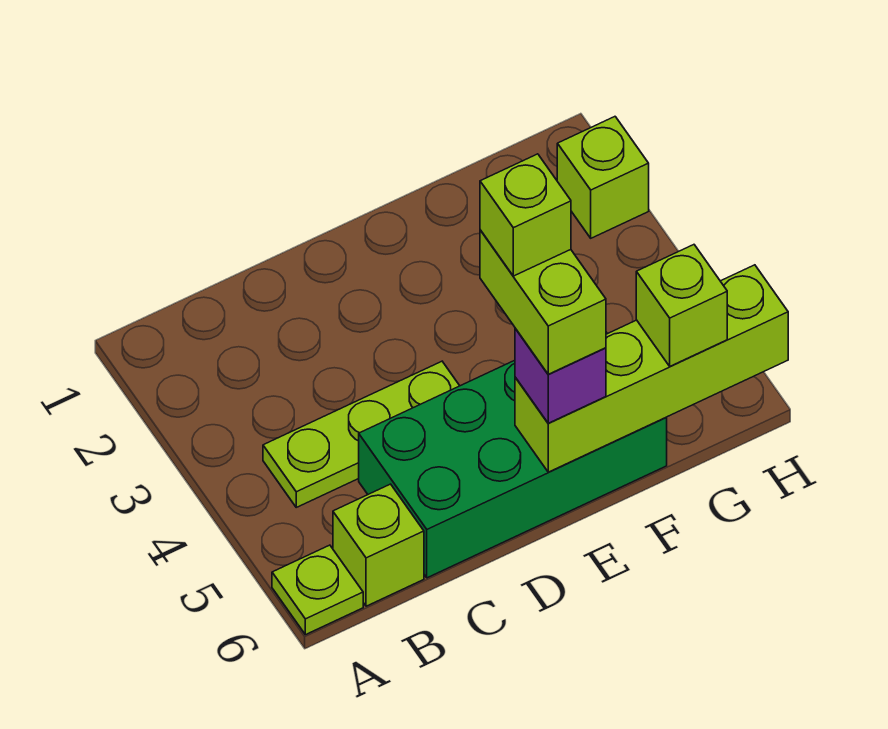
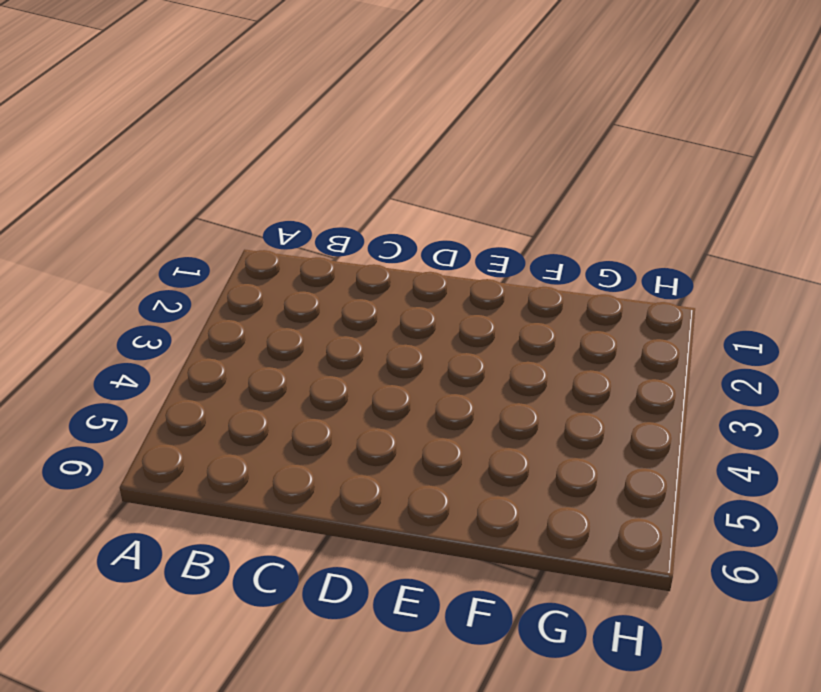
none -> lime plate A6 level 1
none -> lime plate B4:D4 level 1

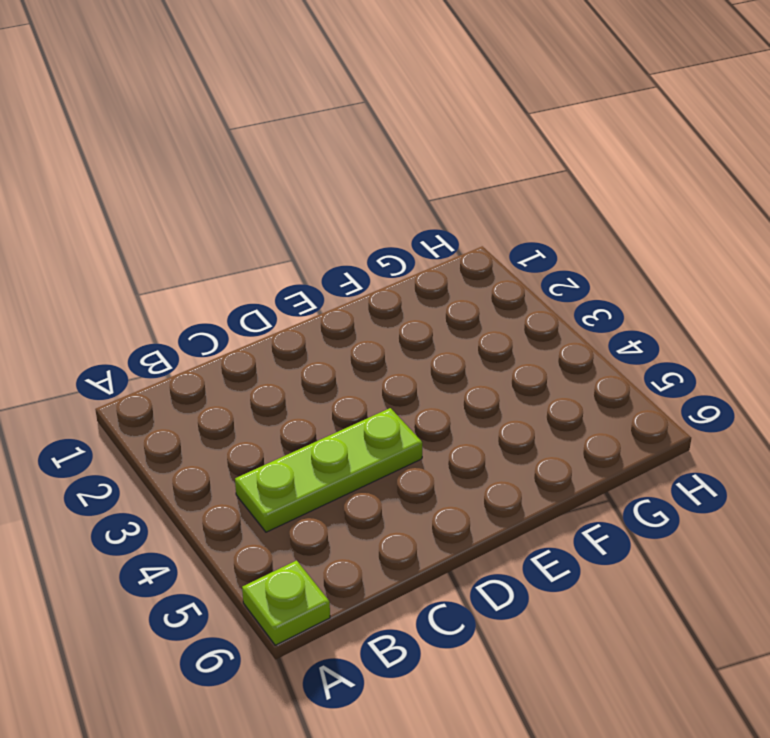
none -> lime brick B6 level 1
none -> green brick C5:F6 level 1

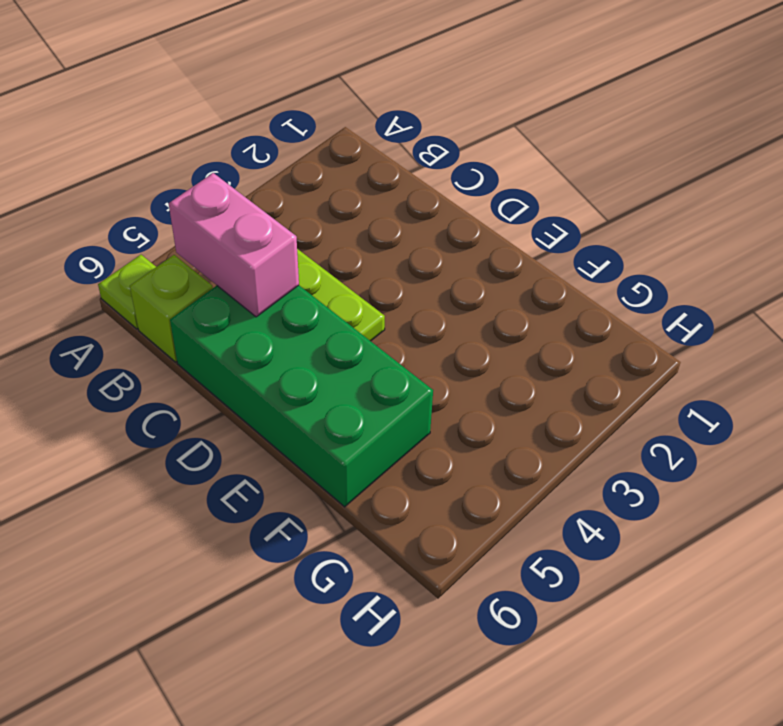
pink brick B5:C5 level 2 -> none
none -> lime brick H2 level 1
none -> lime brick E6:H6 level 2

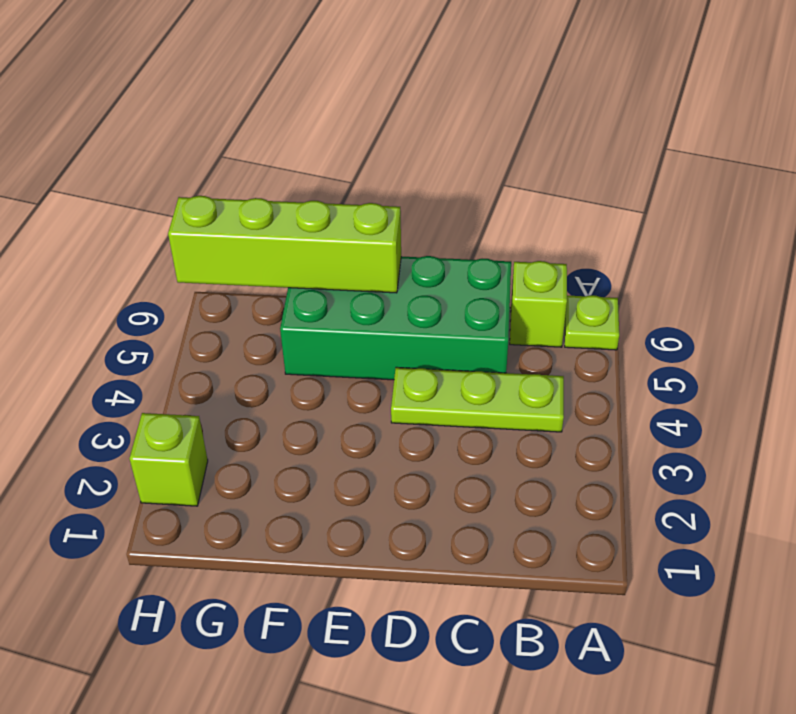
none -> purple brick E6 level 3
none -> lime brick G6 level 3

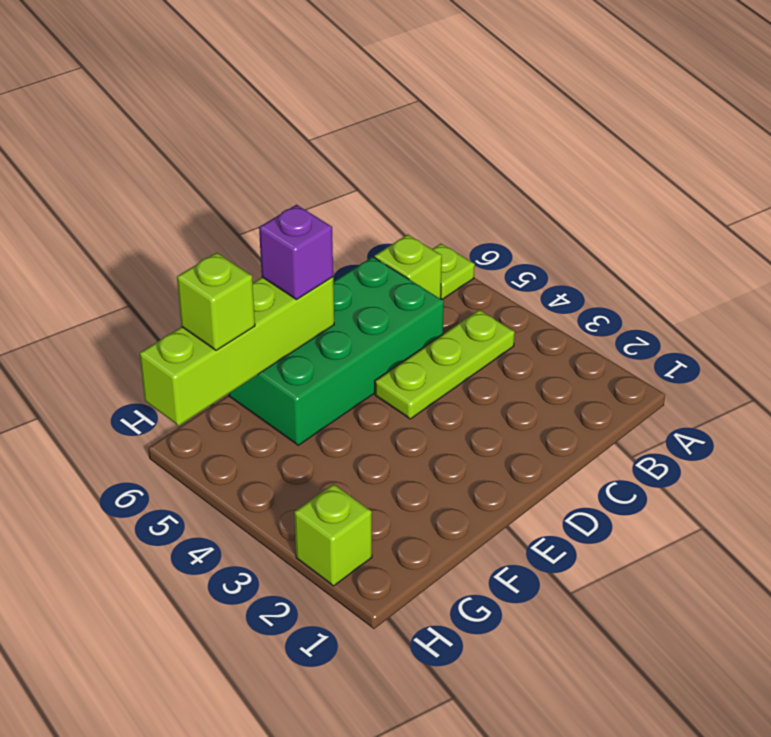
none -> lime brick E5:E6 level 4
none -> lime brick E5 level 5

